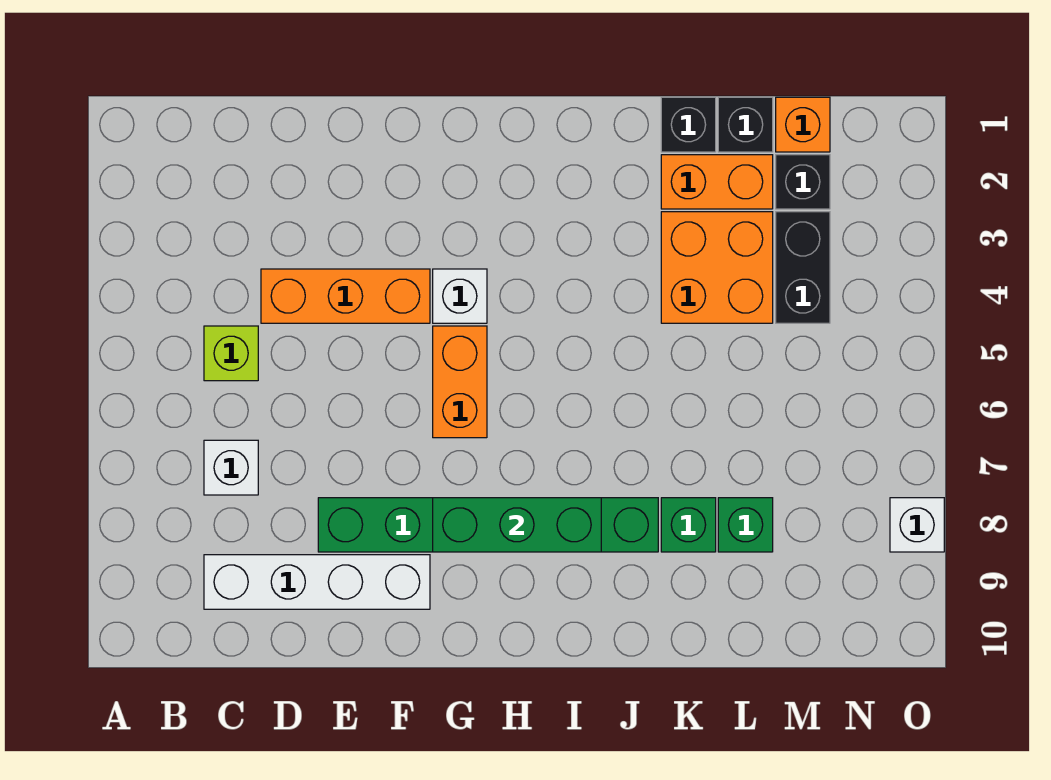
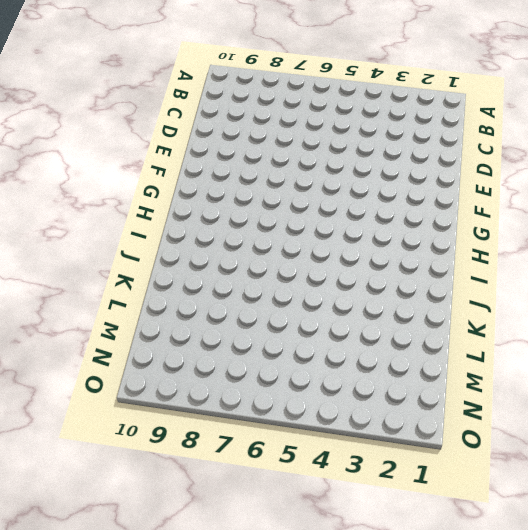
none -> lime brick C5 level 1
none -> white brick C7 level 1
none -> white brick C9:F9 level 1

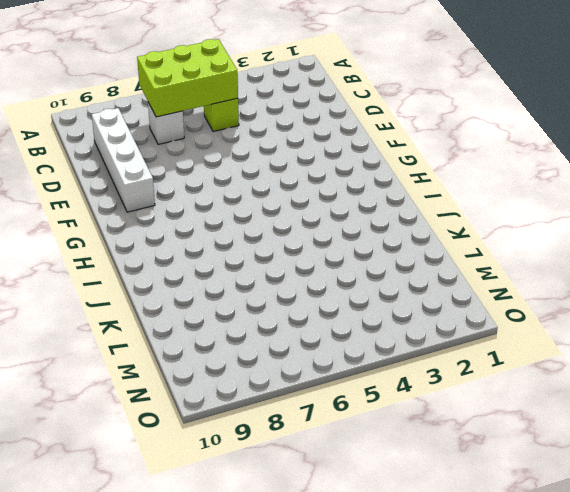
lime brick B5:C7 level 2 -> none
none -> orange brick D4:F4 level 1
none -> green brick E8:J8 level 1
none -> white brick G4 level 1

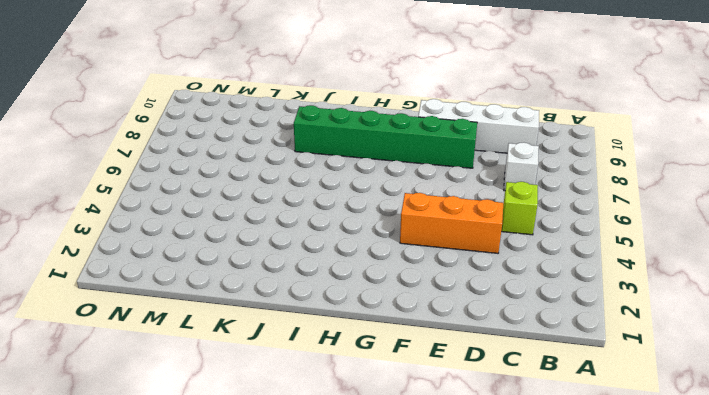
none -> white brick G4 level 1
none -> orange brick G5:G6 level 1
none -> black brick K1 level 1

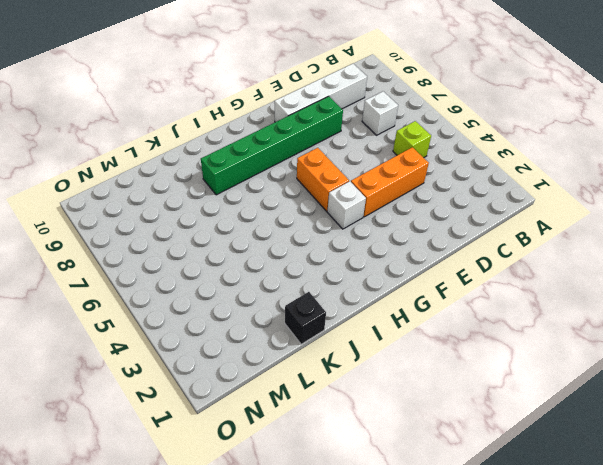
none -> orange brick K2:L2 level 1
none -> orange brick K3:L4 level 1
none -> green brick K8 level 1

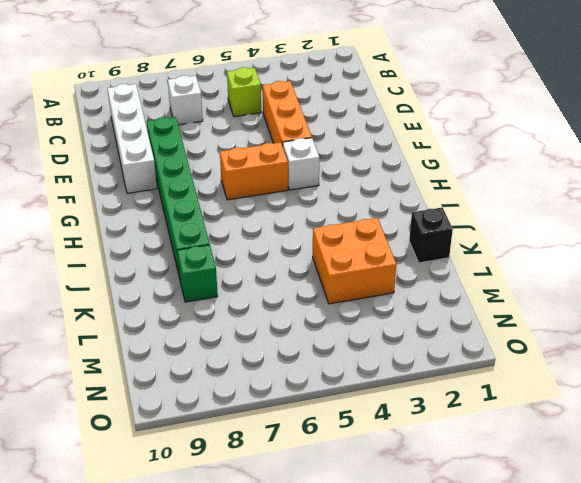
none -> orange brick K2:L2 level 1
none -> black brick L1 level 1
none -> green brick L8 level 1

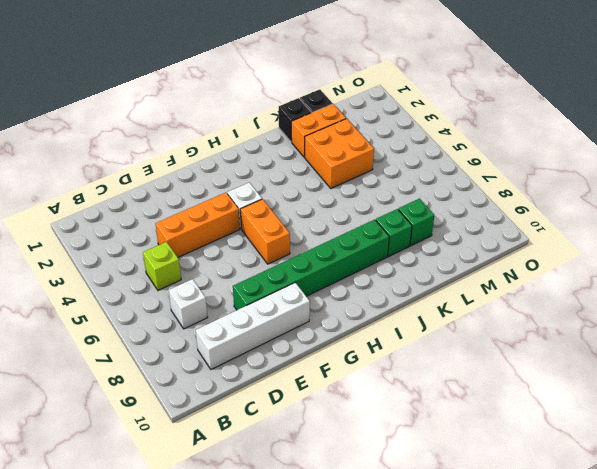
none -> orange brick M1 level 1
none -> black brick M2 level 1
none -> black brick M3:M4 level 1

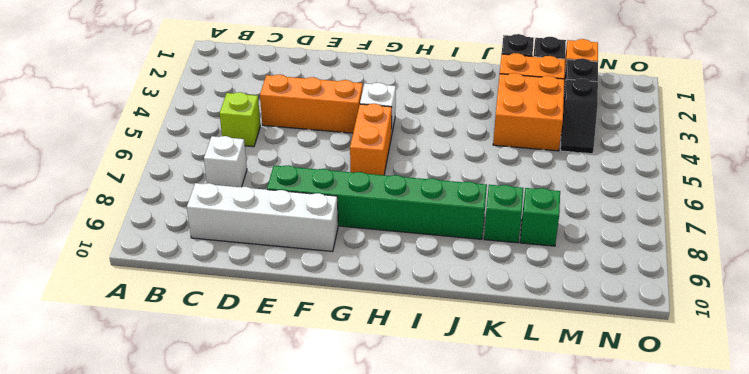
black slope M3:M4 level 1 top 3 -> black brick M3:M4 level 1
none -> white brick O8 level 1
none -> green brick G8:I8 level 2

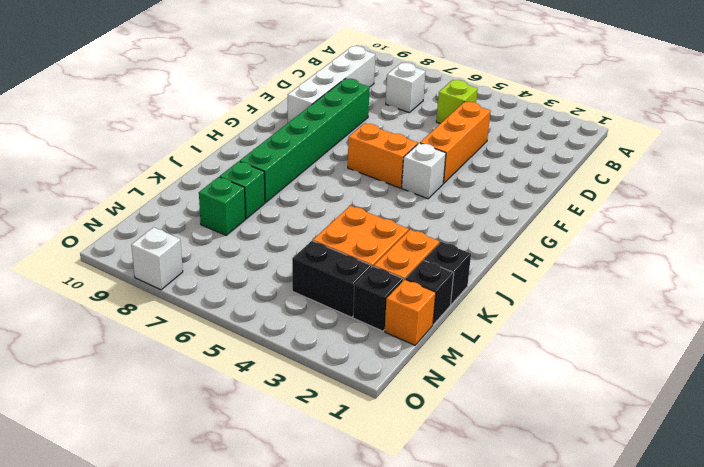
none -> green brick G8:I8 level 2

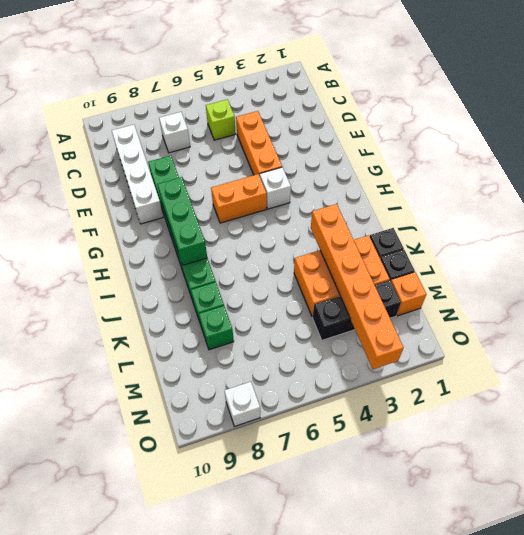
orange brick J3:O3 level 2 -> none

